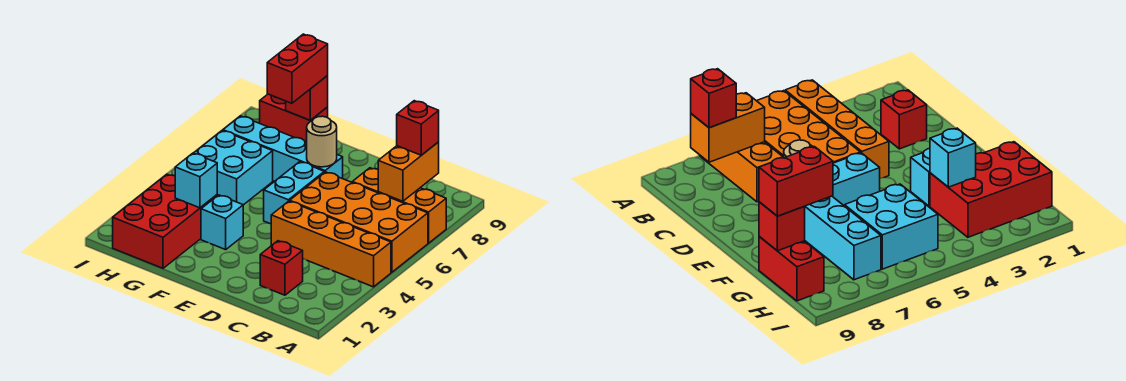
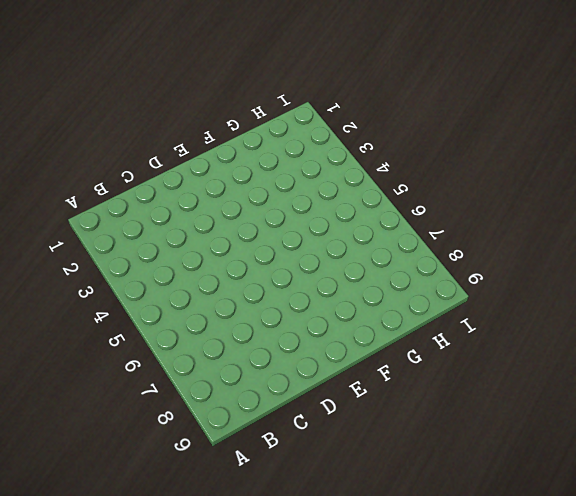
none -> orange brick A4:D4 level 1
none -> orange brick A5:D6 level 1
none -> orange brick A7:C7 level 1

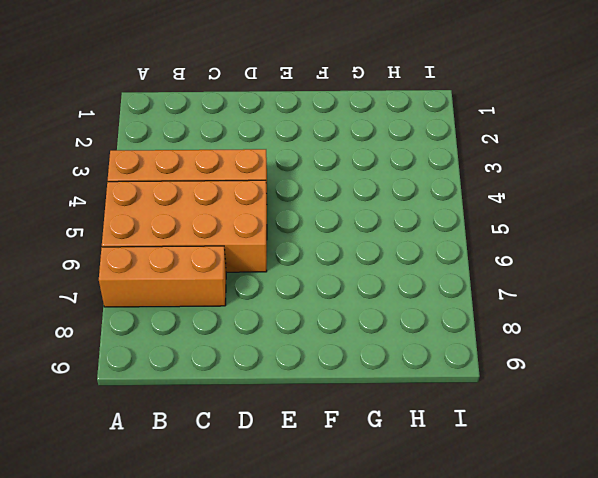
none -> red brick C2 level 1
none -> cyan brick E5:E6 level 1
none -> cyan brick E7:H7 level 1

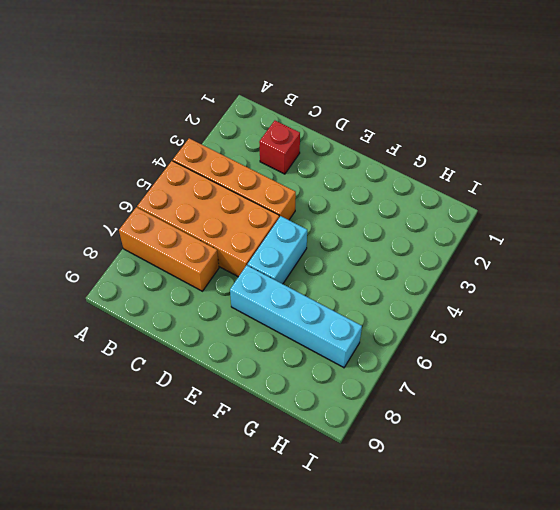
none -> cyan brick F3 level 1
none -> red brick G1:H3 level 1
none -> cyan brick G5:H6 level 1

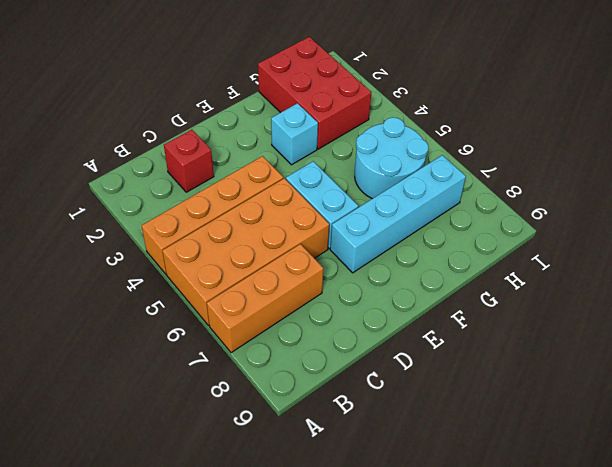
cyan round brick G5:H6 level 1 -> cyan brick G5:H6 level 1
none -> red brick G9:H9 level 1
none -> orange brick B7:B8 level 2
none -> tan round brick E7 level 2

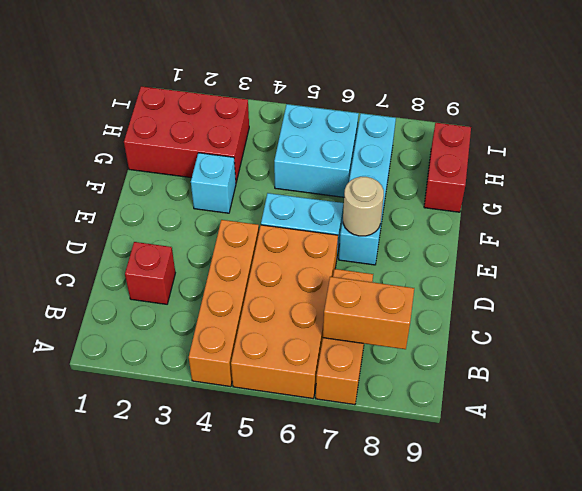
none -> cyan brick G3 level 2
none -> red brick G9 level 2
none -> red brick B8 level 3

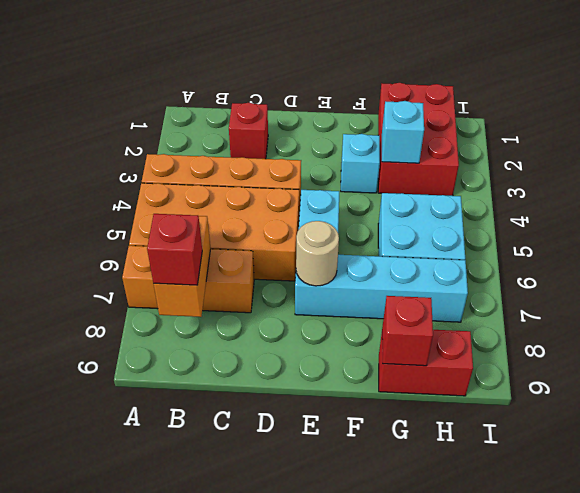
none -> red brick G8:G9 level 3

